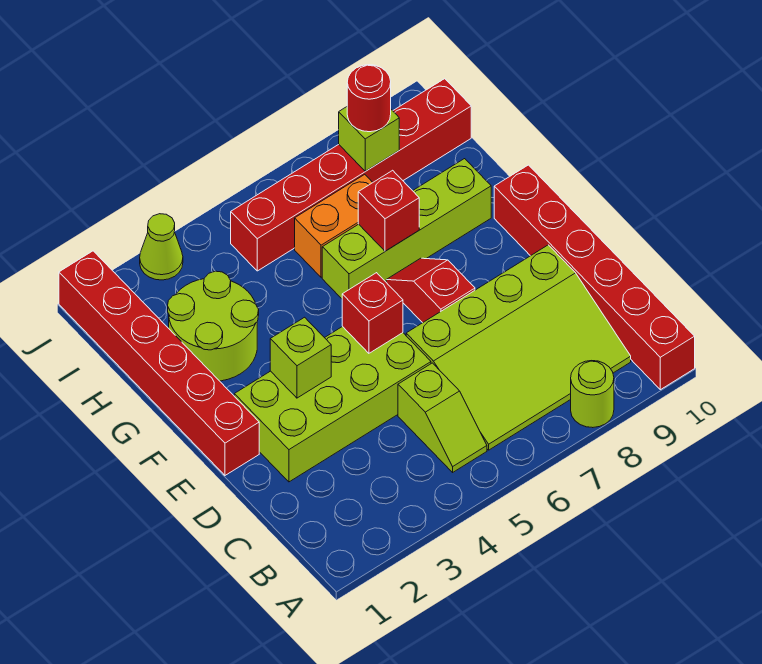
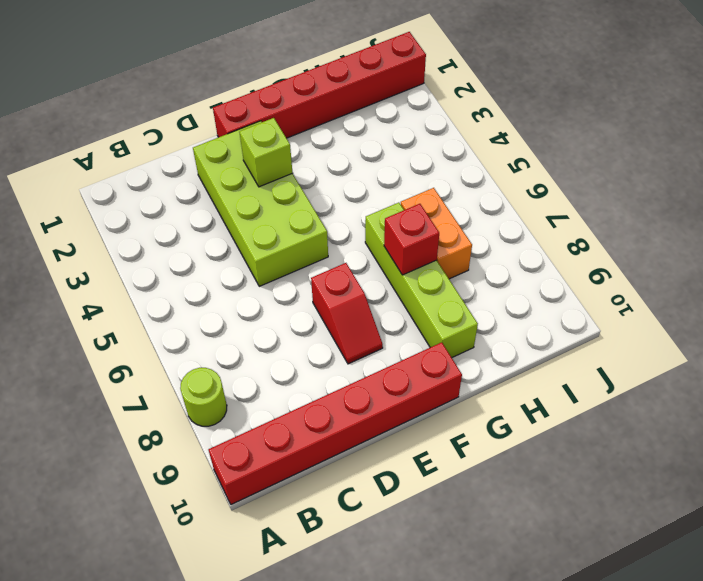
red slope E7:E8 level 1 top 7 -> red slope E7:F7 level 1 top E
none -> lime slope B5:C5 level 1 top C
none -> lime slope B6:D9 level 1 top D
none -> lime round brick G2:H3 level 1

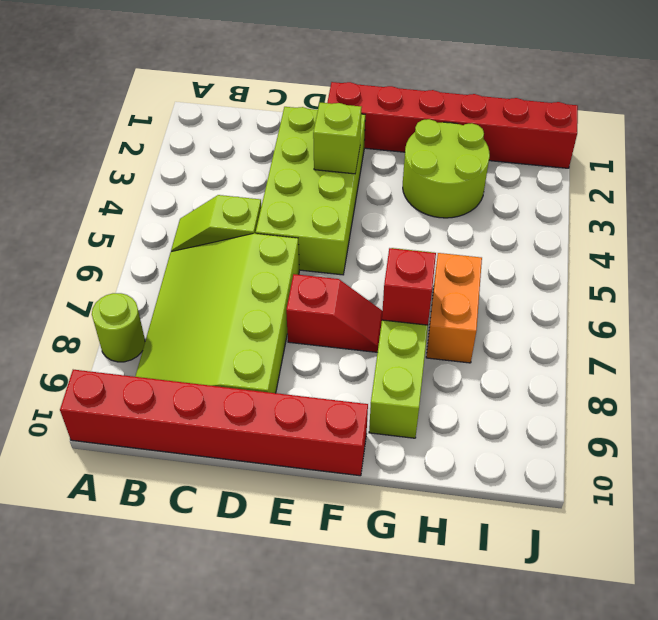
none -> red brick I5:I10 level 1
none -> lime cone J3 level 1
none -> red brick E5 level 2

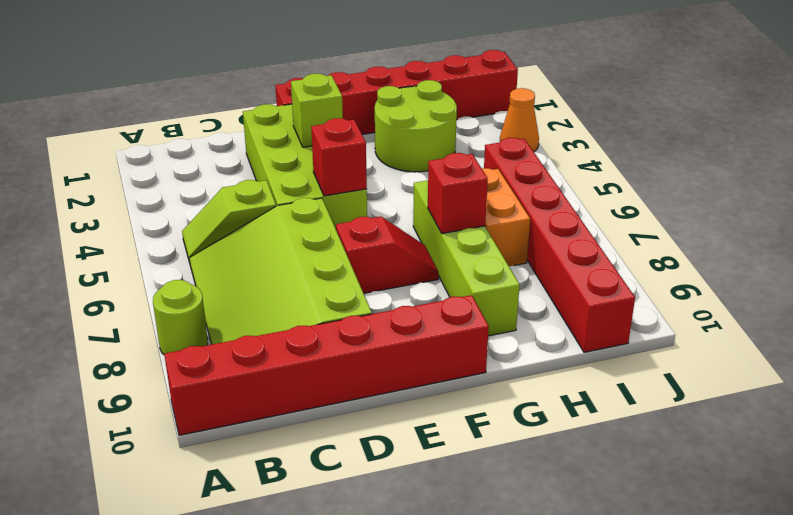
orange cone J3 level 1 -> lime cone J3 level 1
none -> lime brick I8 level 2
none -> red round brick I8 level 3

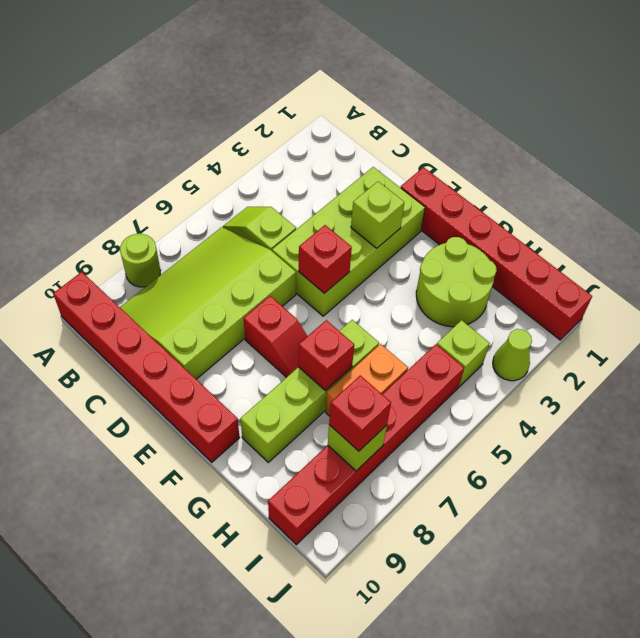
lime brick I4 level 1 -> none
red brick I8 level 3 -> red round brick I8 level 3

